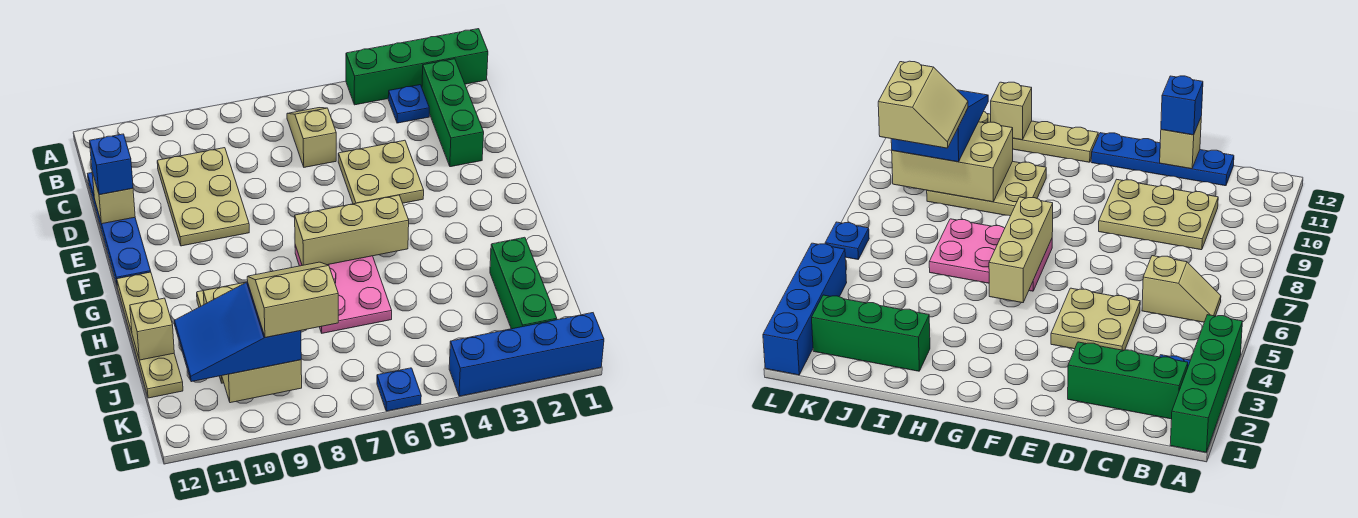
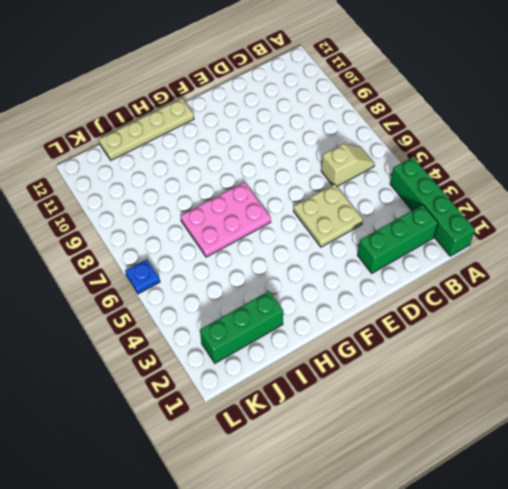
none -> blue plate B3 level 1
none -> tan plate C9:E10 level 1
none -> blue plate C12:F12 level 1

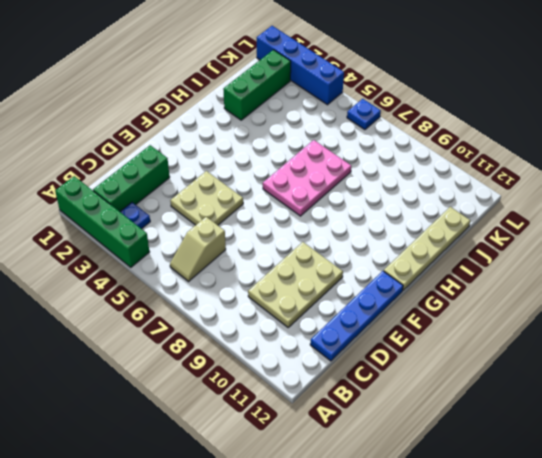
none -> tan plate H9:J10 level 1
none -> tan brick D12 level 2
none -> tan brick G5:G7 level 2

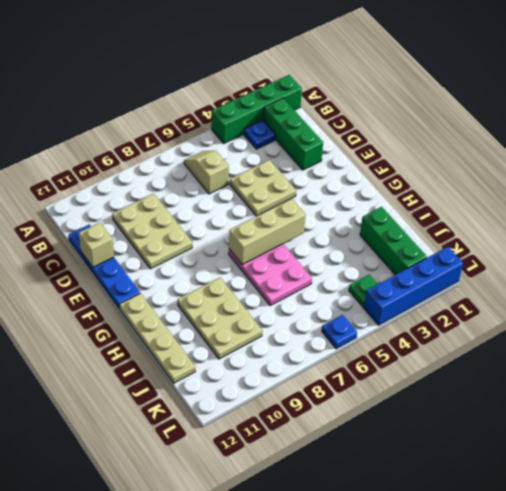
green plate K4 level 1 -> none
none -> tan brick I9:K10 level 2
none -> tan brick I12 level 2
none -> blue brick D12 level 3

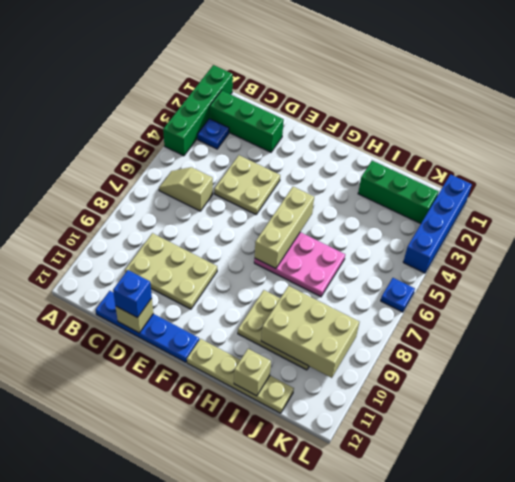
none -> blue slope J9:K11 level 3 top 9
none -> tan slope J8:K9 level 4 top K

